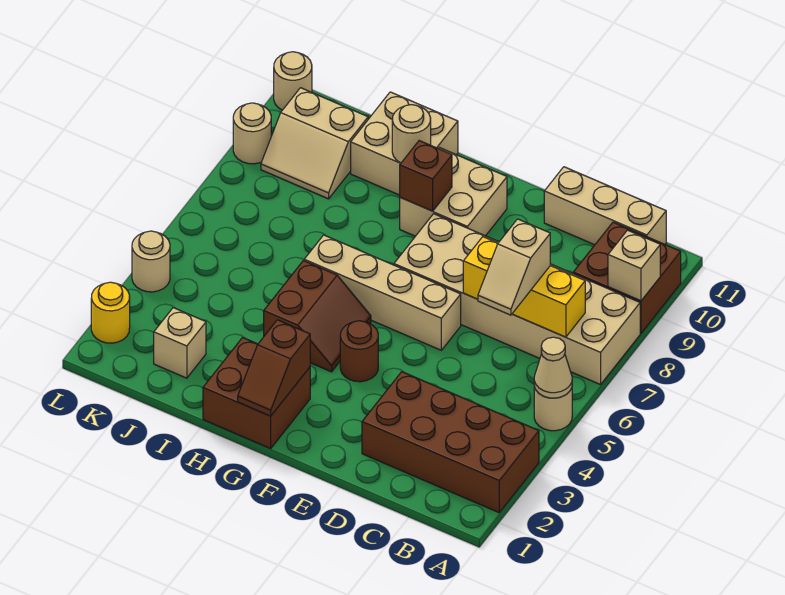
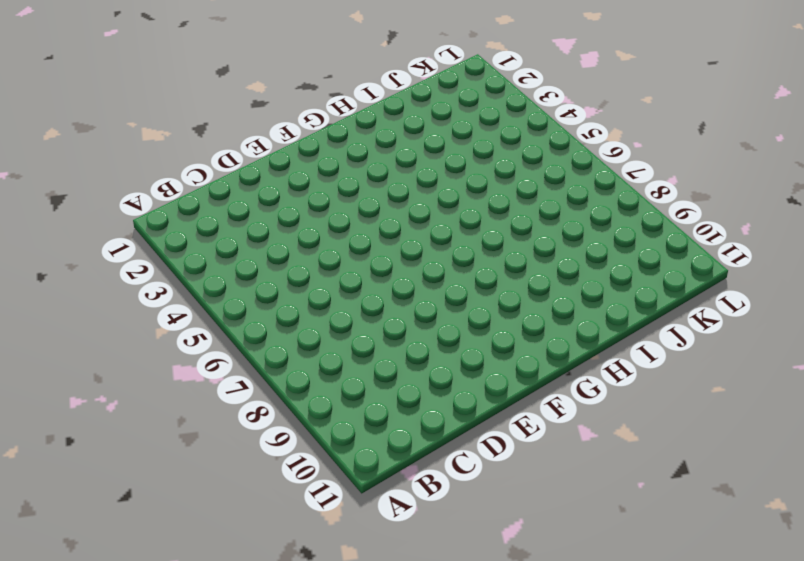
none -> brown brick A2:D3 level 1
none -> tan round brick A5 level 1
none -> tan brick A7:F8 level 1

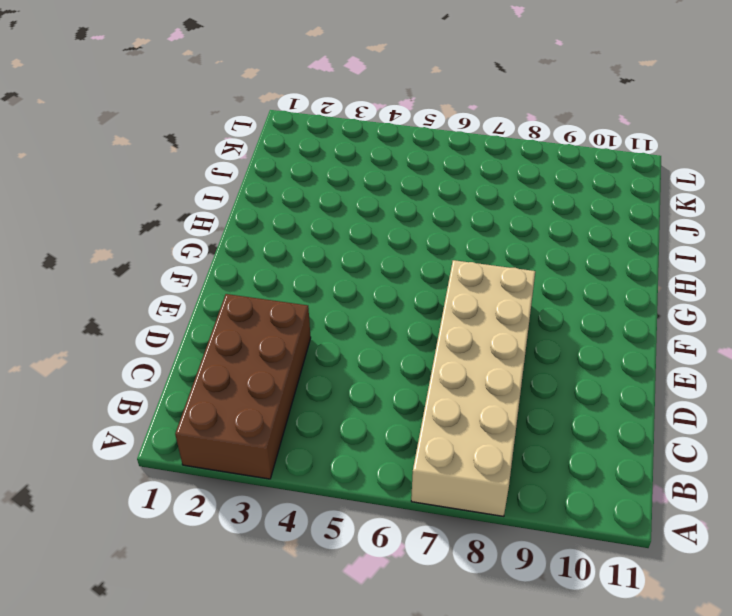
none -> tan round brick A5 level 1
none -> brown brick A9:B10 level 1
none -> tan brick B11:D11 level 1

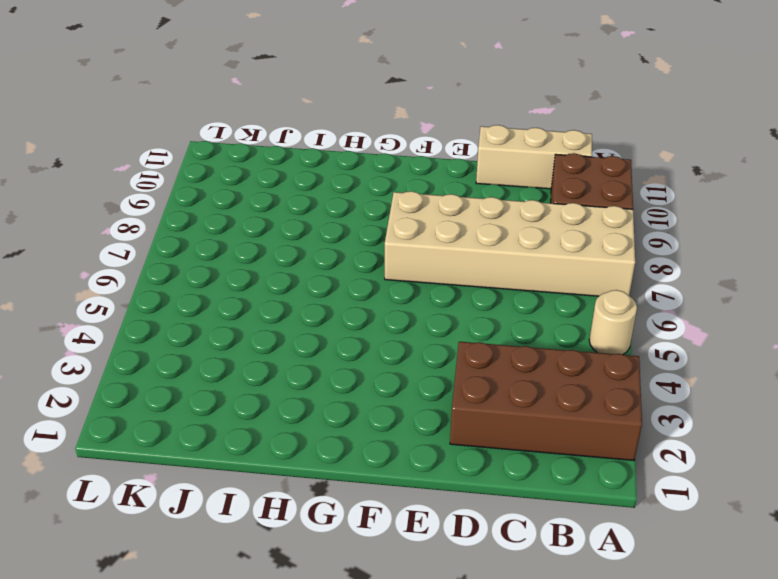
none -> tan brick E6:H6 level 1
none -> brown round brick F4 level 1
none -> tan brick F9:G10 level 1

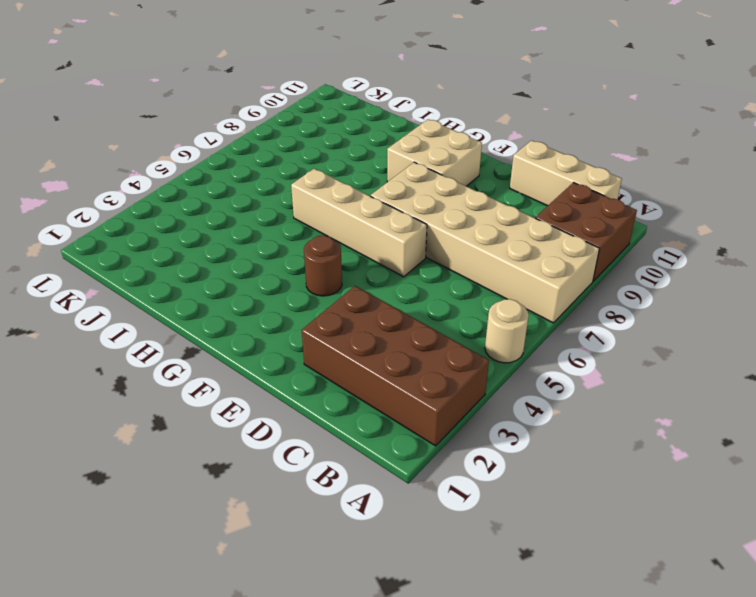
none -> brown brick G1:H2 level 1
none -> brown slope G4:H5 level 1 top H
none -> tan brick H10:I11 level 1

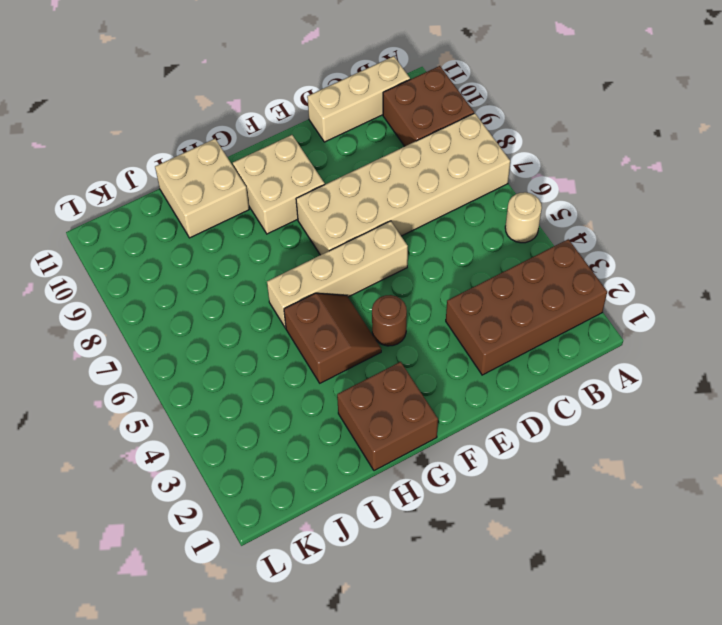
none -> tan brick J2 level 1
none -> tan slope J9:K10 level 1 top 10
none -> yellow round brick L2 level 1

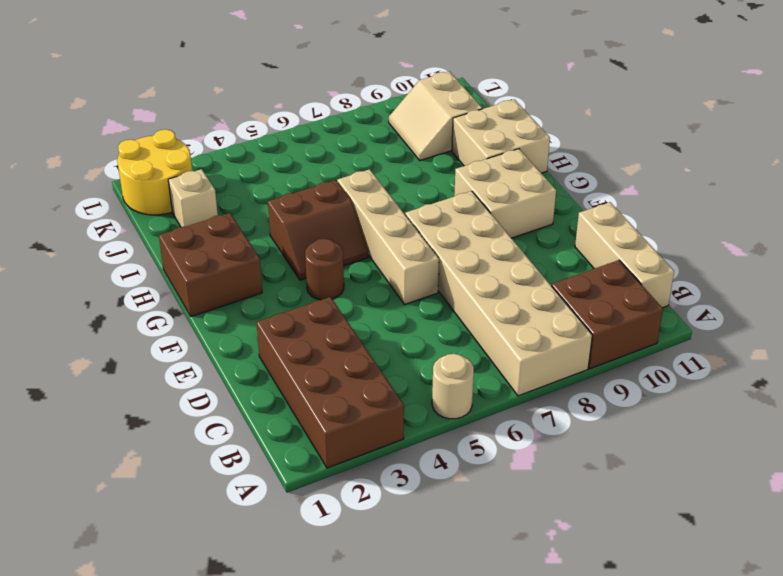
yellow round brick K1:L2 level 1 -> yellow round brick L2 level 1
none -> tan round brick L4 level 1
none -> tan round brick L9 level 1
none -> tan round brick L11 level 1

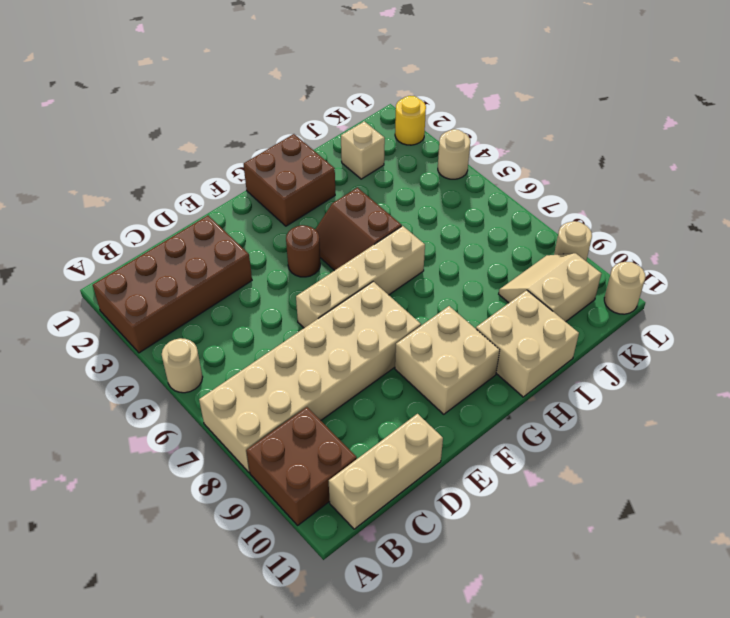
none -> tan cone A5 level 2
none -> tan brick A9 level 2
none -> yellow brick B7:D7 level 2

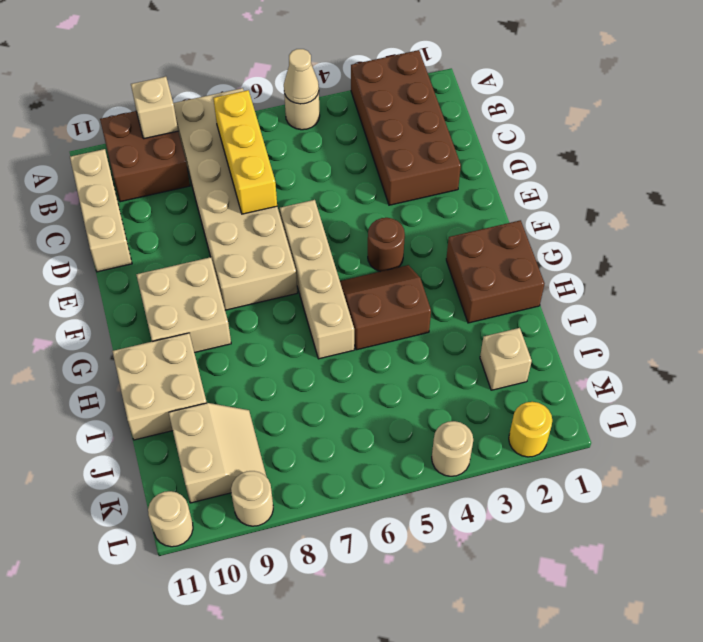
none -> brown slope G1:G2 level 2 top 2
none -> brown brick G9 level 2
none -> tan round brick H10 level 2

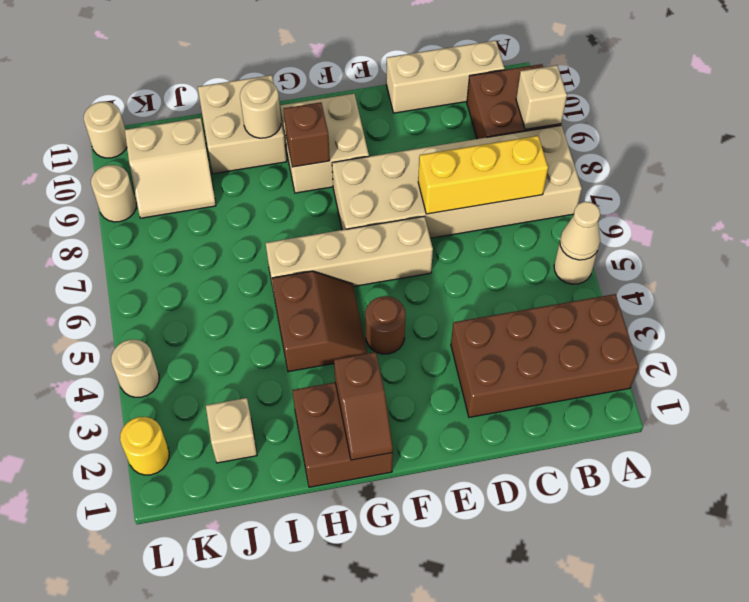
none -> tan slope C6:C7 level 3 top 7

